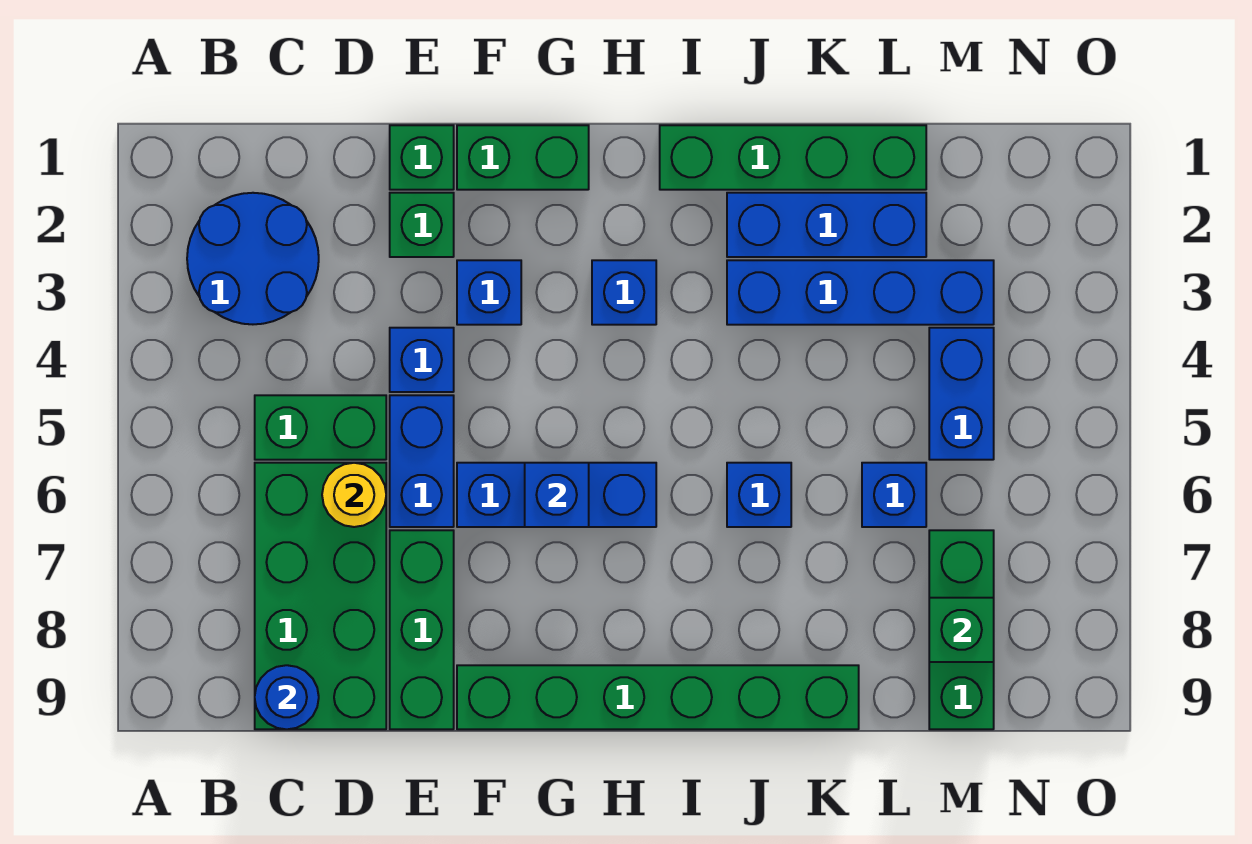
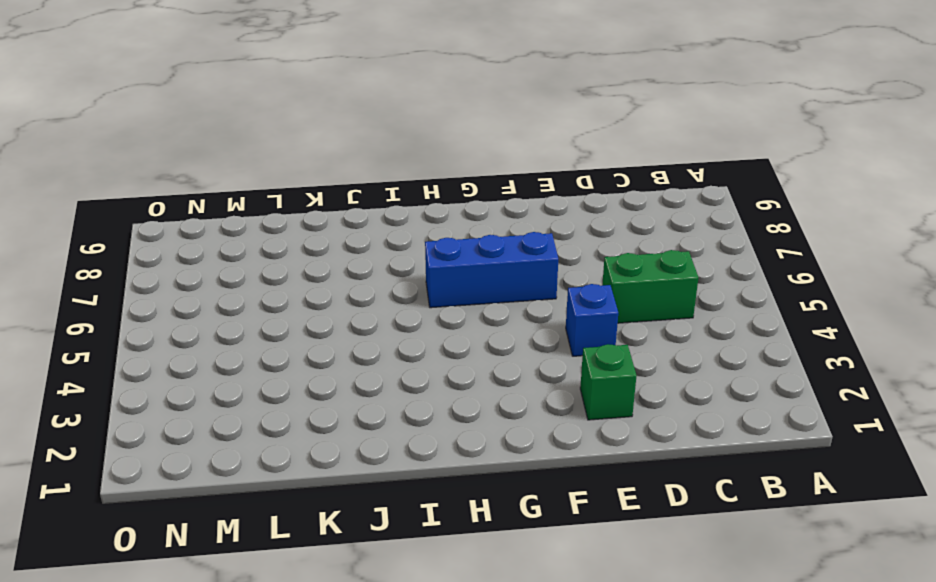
none -> blue round brick B2:C3 level 1
none -> green brick C6:D9 level 1
none -> green brick E1 level 1

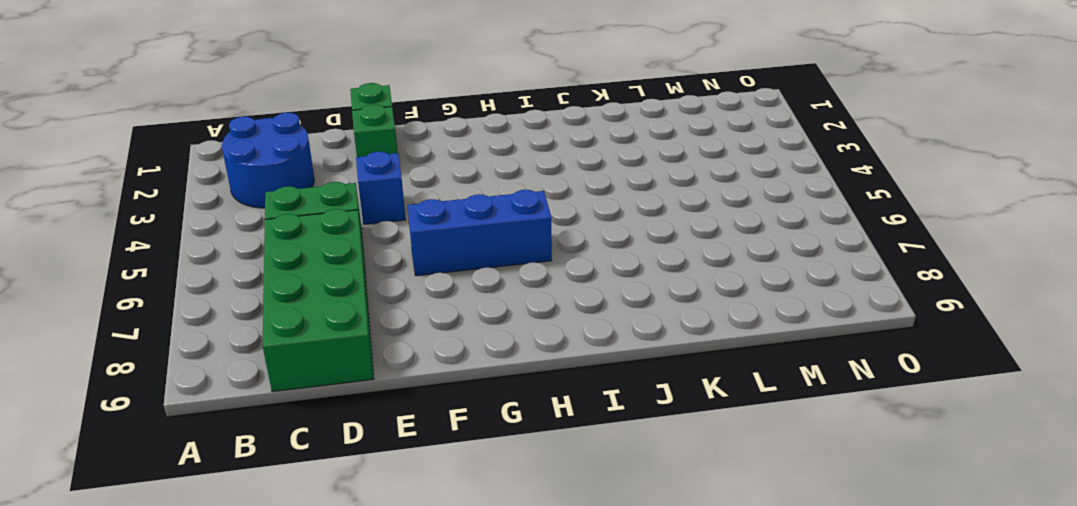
none -> blue brick E5:E6 level 1
none -> green brick E7:E9 level 1
none -> green brick F1:G1 level 1

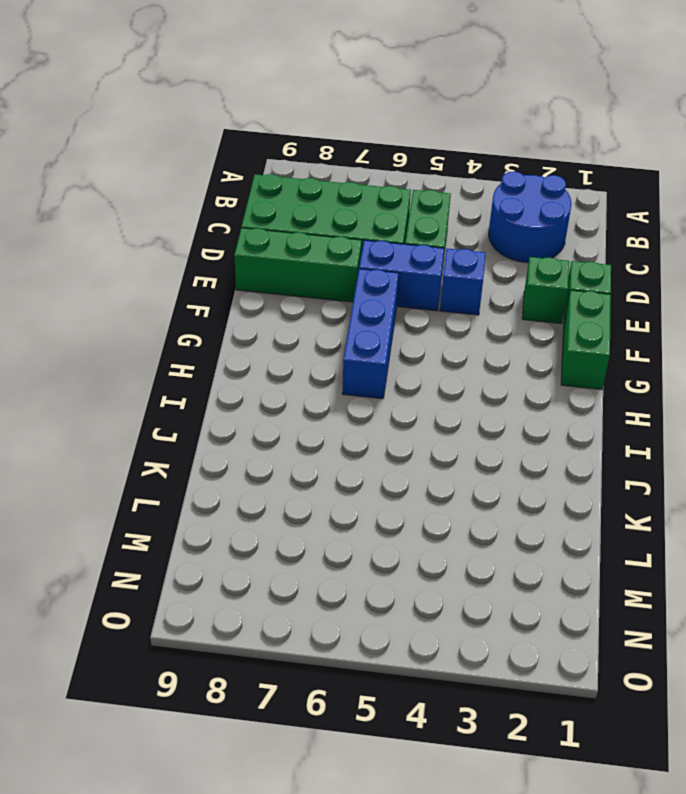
none -> blue brick F3 level 1
none -> green brick F9:K9 level 1
none -> blue brick H3 level 1

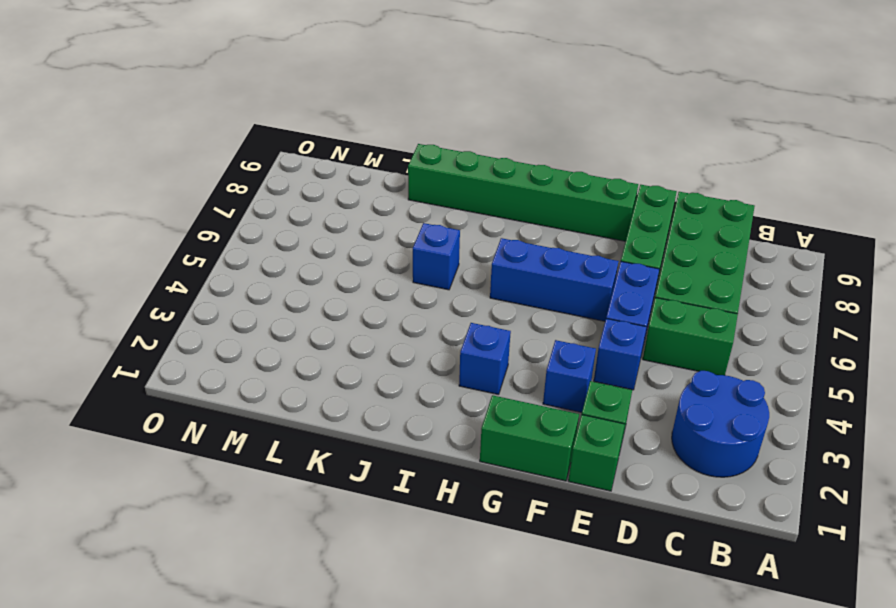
none -> green brick I1:L1 level 1
none -> blue brick J2:L2 level 1
none -> blue brick J3:M3 level 1

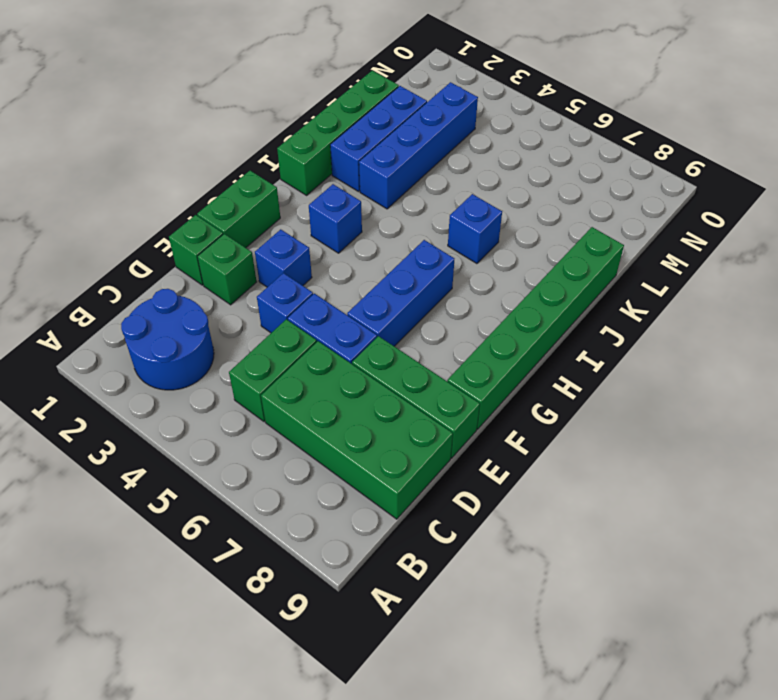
none -> blue brick L6 level 1
none -> blue brick M4:M5 level 1
none -> green brick M7:M9 level 1

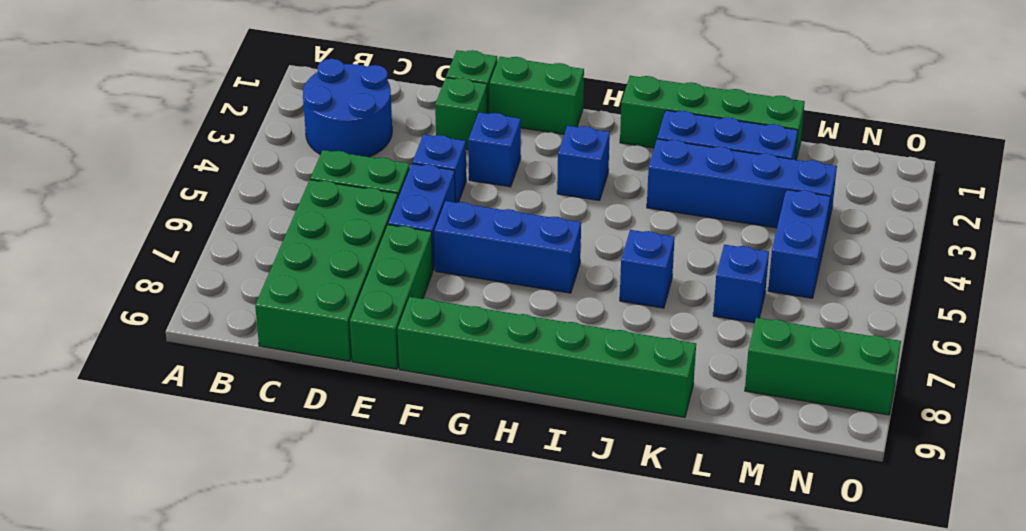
green brick M8:O8 level 1 -> green brick M7:M9 level 1
none -> blue round brick C9 level 2
none -> yellow round brick D6 level 2
none -> blue brick G6 level 2

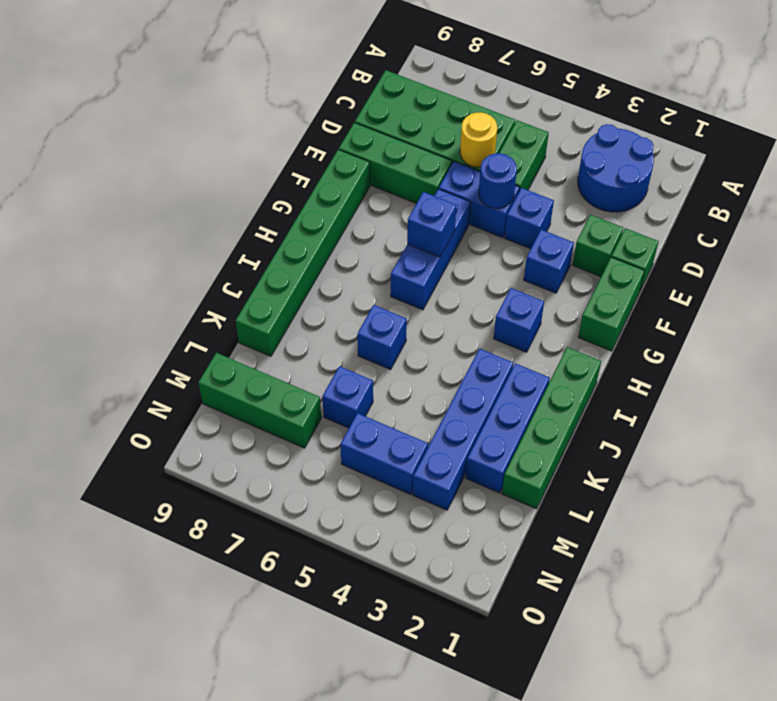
blue round brick E5 level 2 -> blue round brick C9 level 2
none -> green brick M8 level 2

